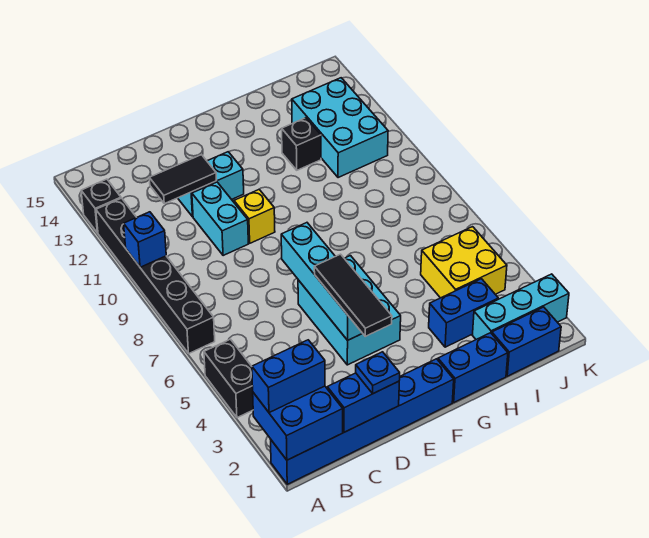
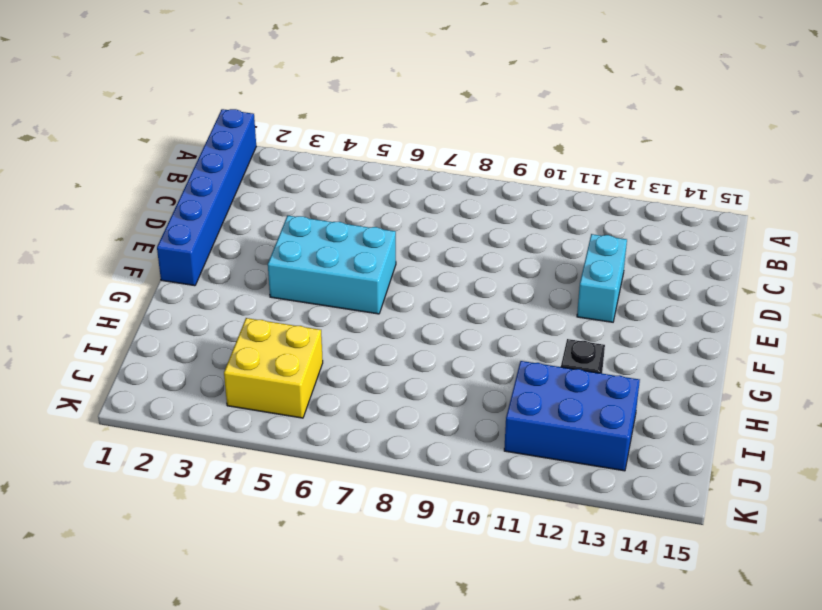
blue brick I11:J13 level 1 -> cyan brick I11:J13 level 1
none -> black brick A4:A5 level 1
none -> black brick A7:A12 level 1
none -> black brick A13 level 1

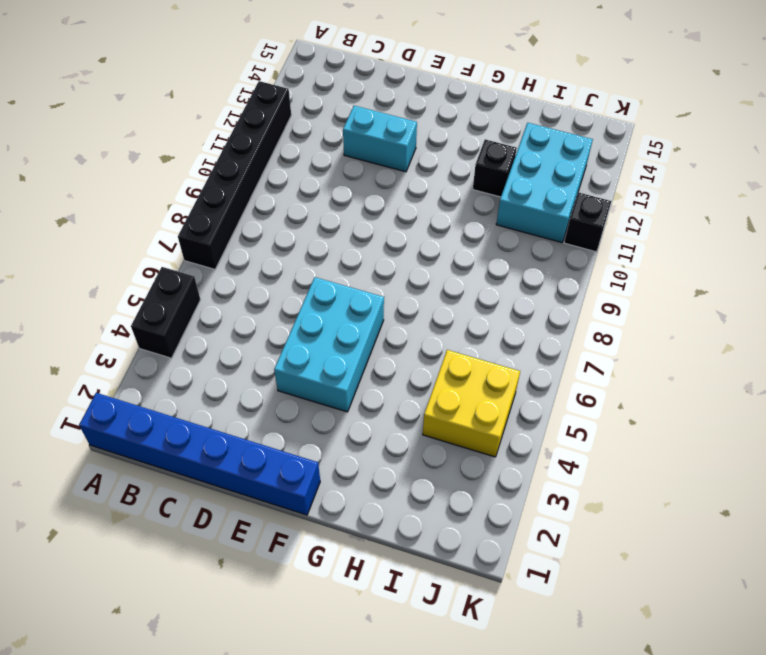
black brick K11 level 1 -> black brick A13 level 1
none -> cyan brick D10:D11 level 1
none -> yellow brick E10 level 1
none -> blue brick G1:H1 level 1

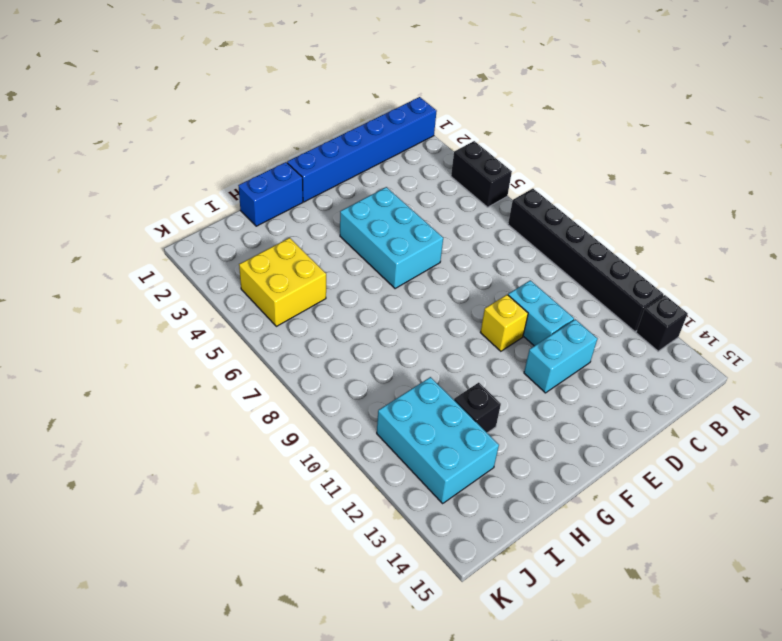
none -> blue brick H3:I3 level 1
none -> blue brick I1:J1 level 1
none -> cyan brick I2:K2 level 1

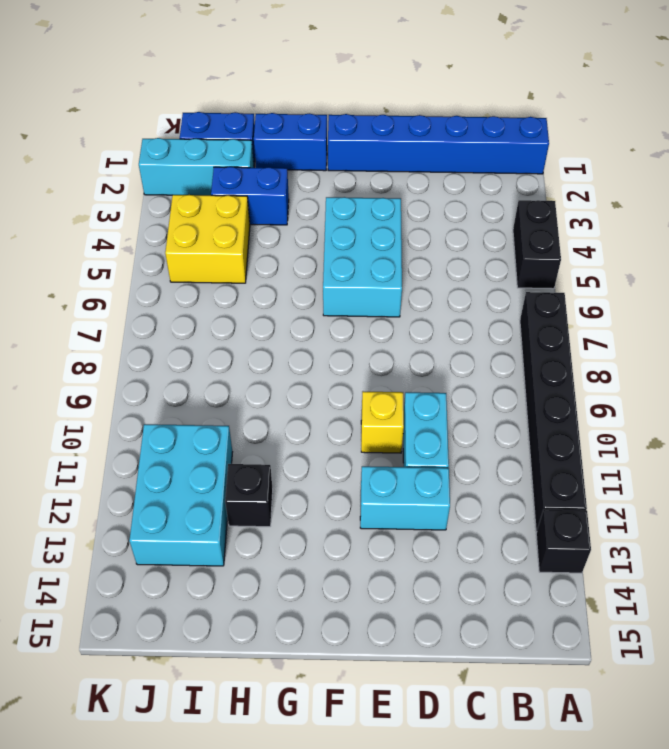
none -> blue brick A1:B2 level 2
none -> blue brick A10 level 2
none -> blue brick C1:D1 level 2

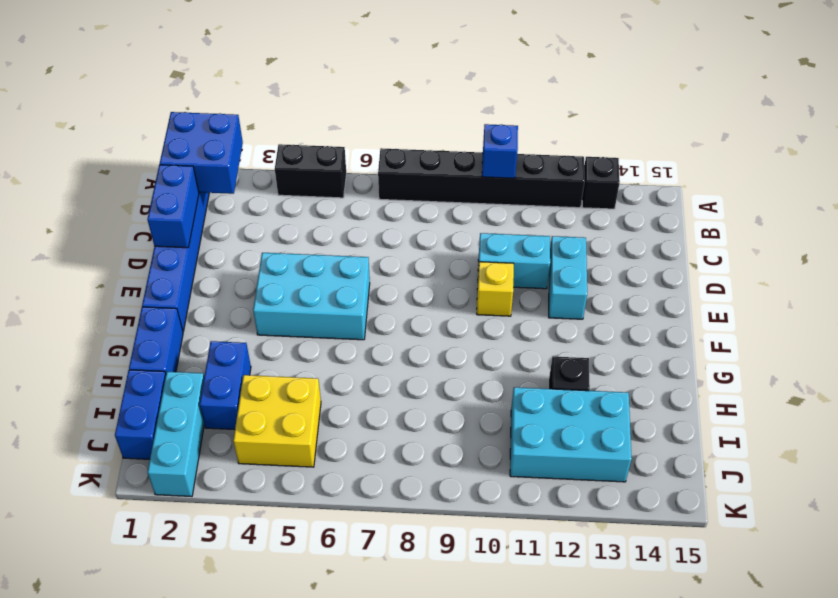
none -> black tile C12:D12 level 2
none -> cyan brick E4:E7 level 2
none -> blue brick A2:B2 level 3

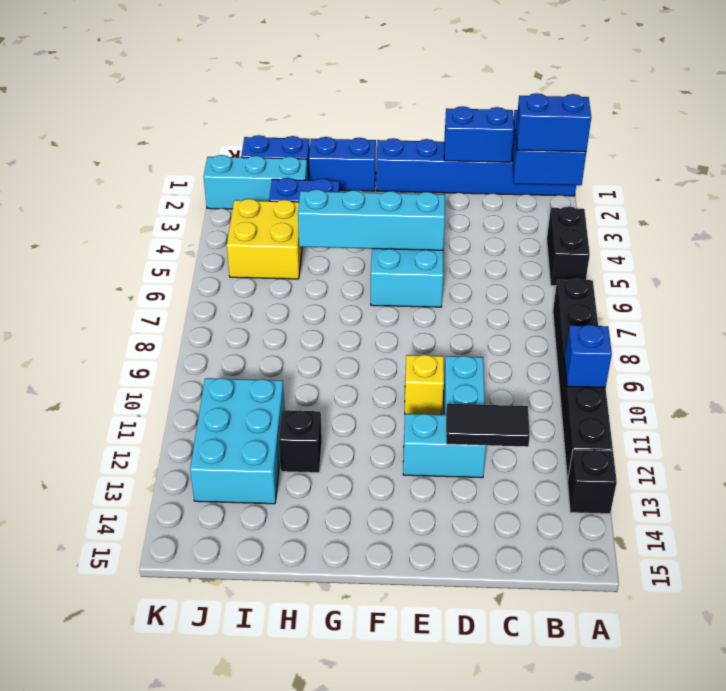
cyan brick E5:H5 level 2 -> cyan brick E4:E7 level 2
none -> blue plate D1 level 3
none -> black tile E3:E5 level 3

